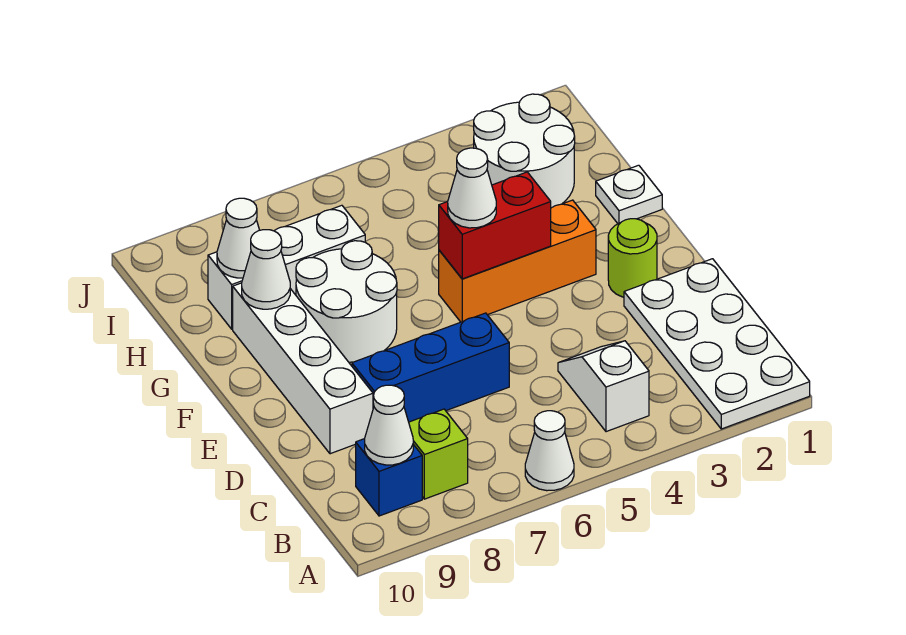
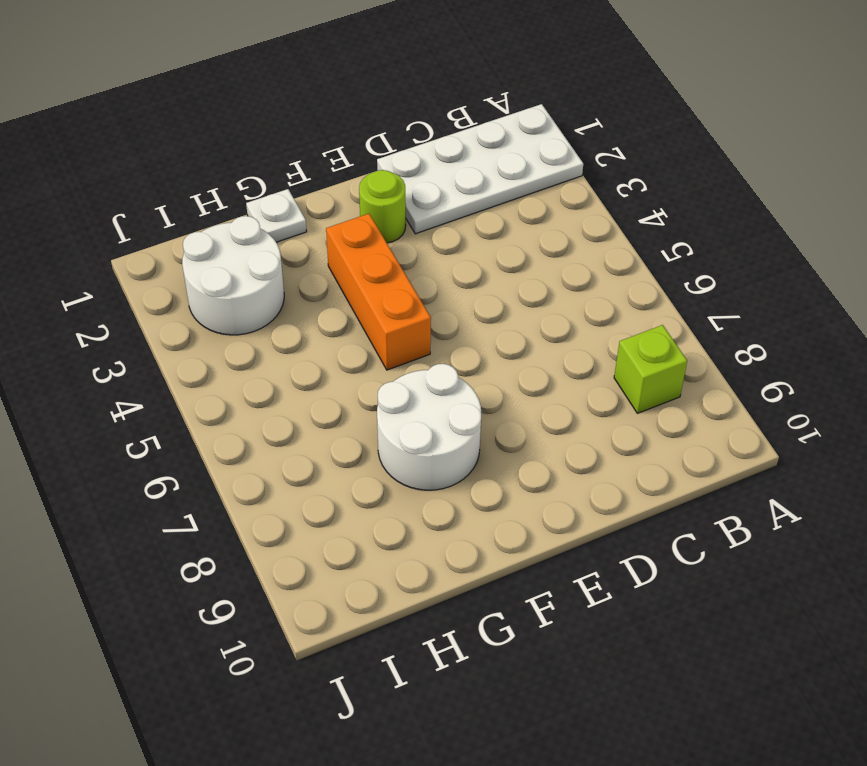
none -> white cone A6 level 1
none -> white slope B4:C4 level 1 top B
none -> blue brick B9 level 1

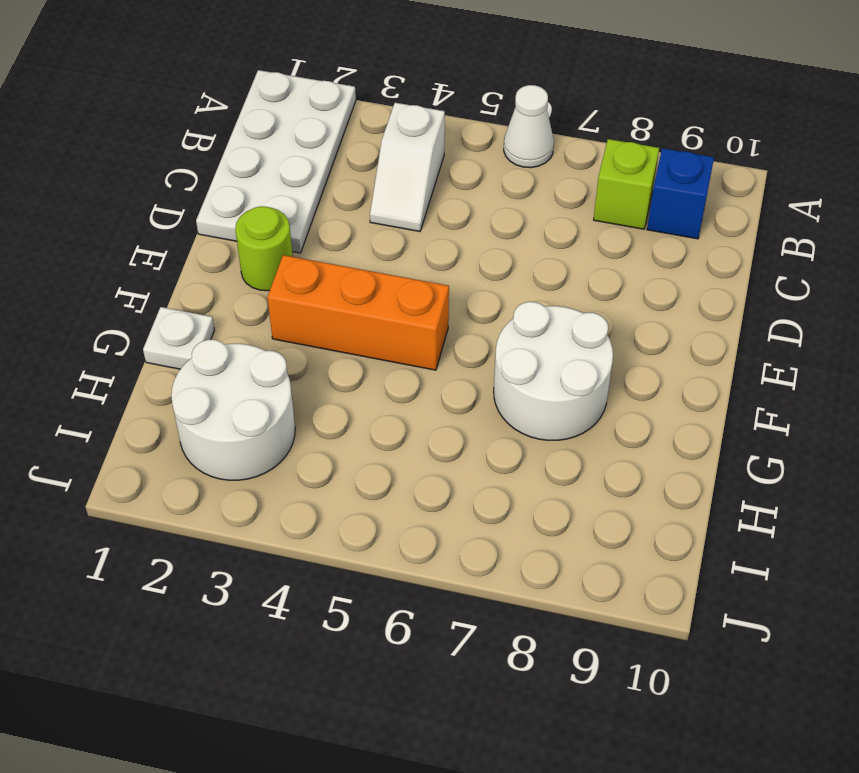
none -> blue brick D6:D8 level 1
none -> white brick D9:G9 level 1
none -> white brick H7:H9 level 1

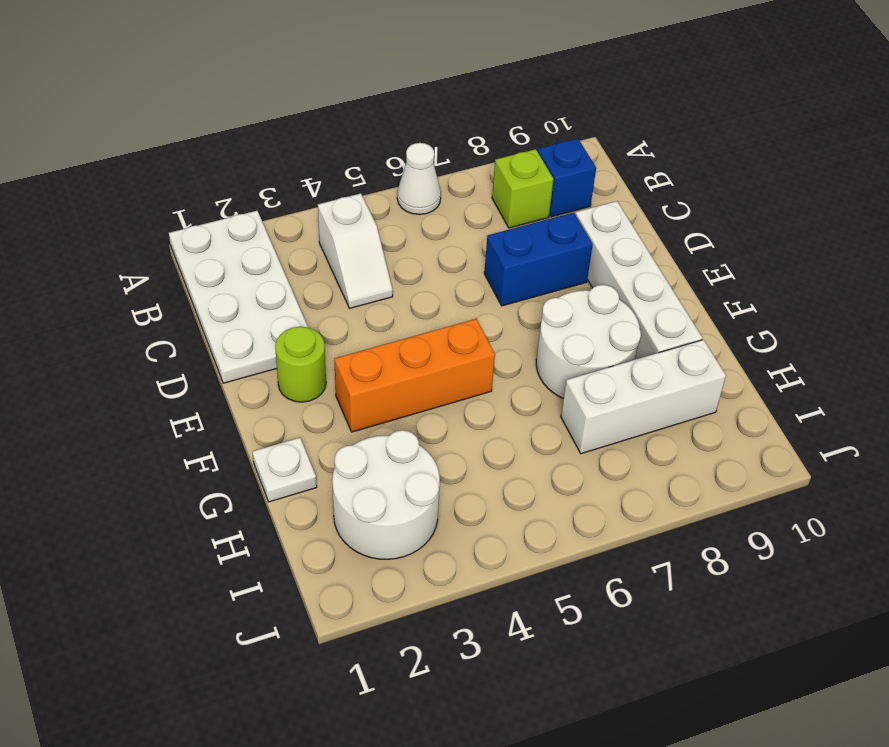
blue brick D7:D8 level 1 -> blue brick D6:D8 level 1
none -> white cone B9 level 2
none -> red brick F4:F5 level 2
none -> white cone G9 level 2

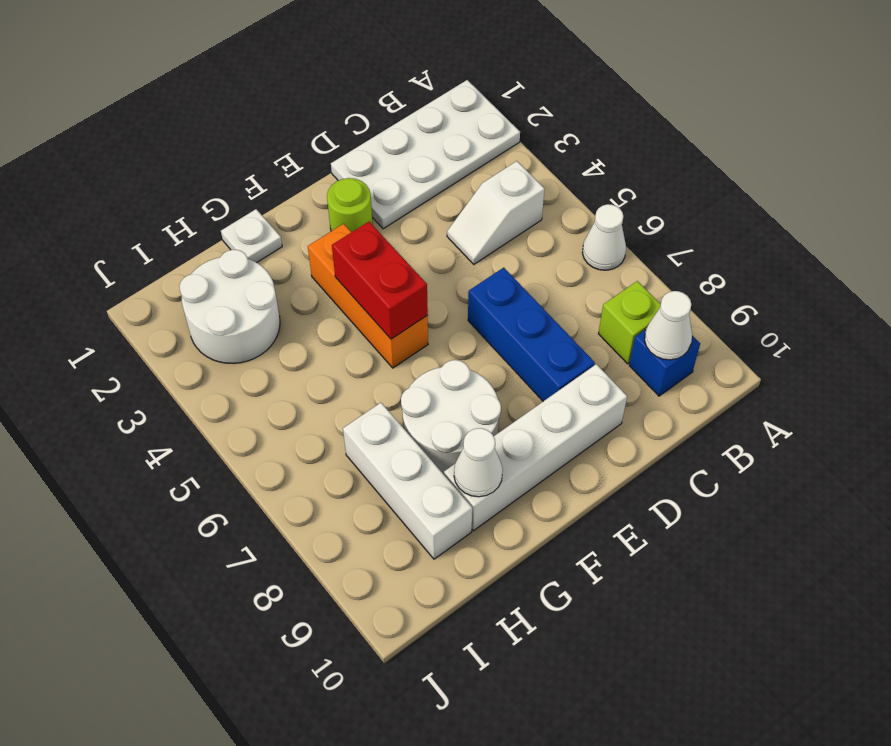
none -> white cone H9 level 2
none -> white cone F5 level 3

